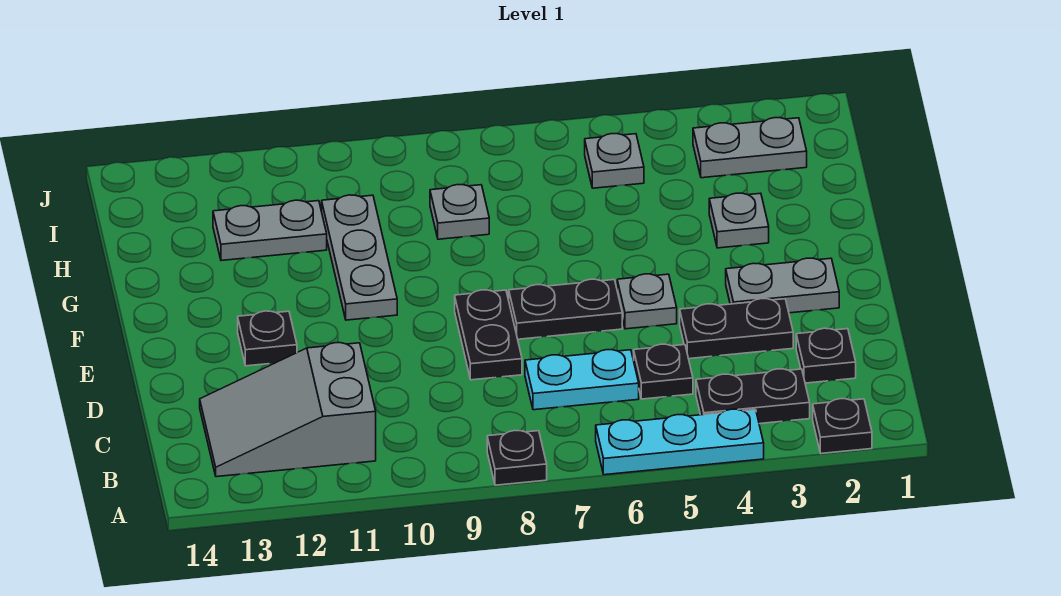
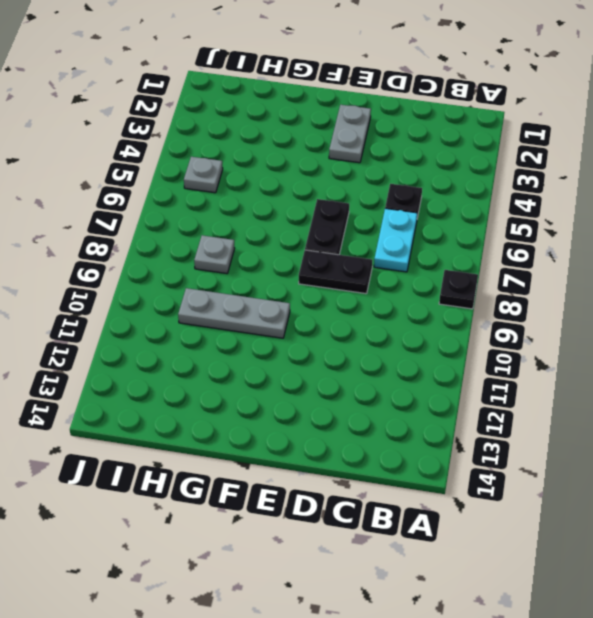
none -> black plate A2 level 1
none -> cyan plate A4:A6 level 1
none -> black plate B3:B4 level 1

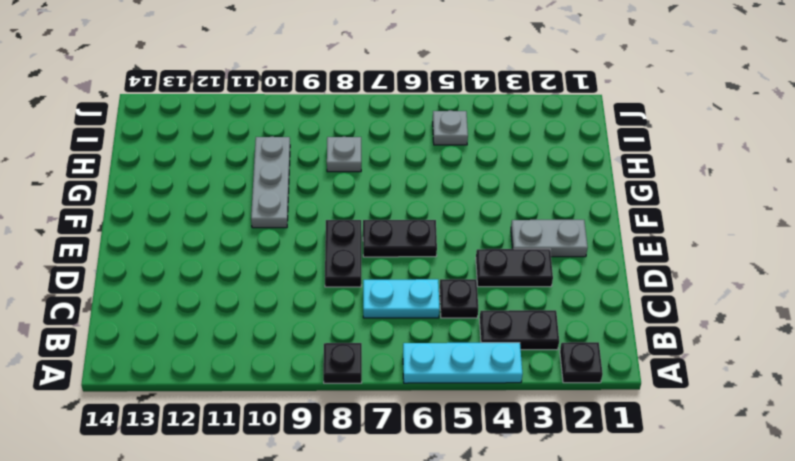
none -> grey slope B11:C13 level 1 top 11
none -> black plate C2 level 1
none -> grey plate E5 level 1

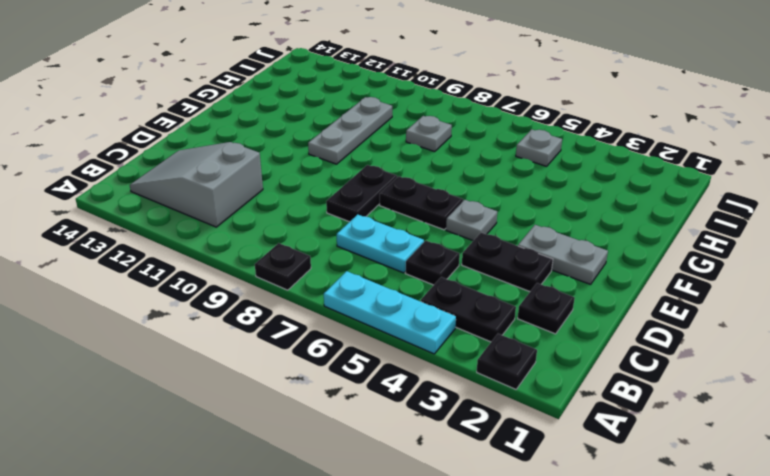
none -> black plate E12 level 1
none -> grey plate G3 level 1
none -> grey plate H11:H12 level 1

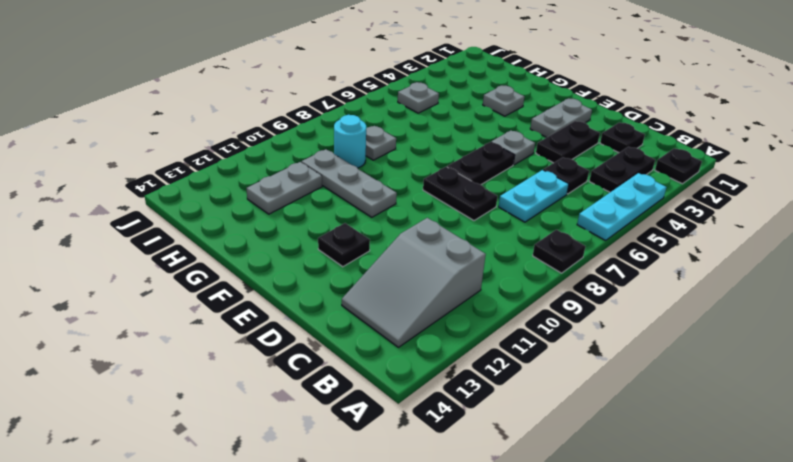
cyan round brick H9 level 1 -> none
none -> grey plate I2:I3 level 1

